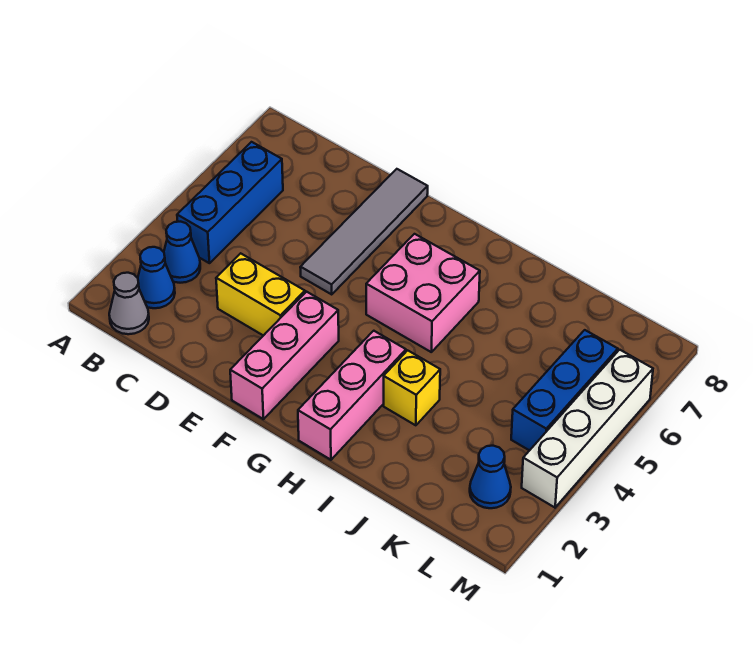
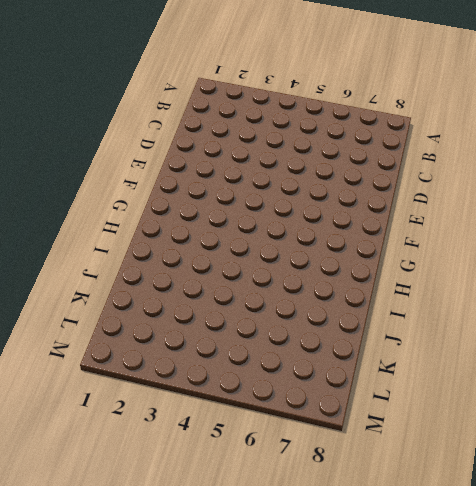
none -> grey cone B1 level 1
none -> blue cone B2 level 1
none -> blue cone B3 level 1

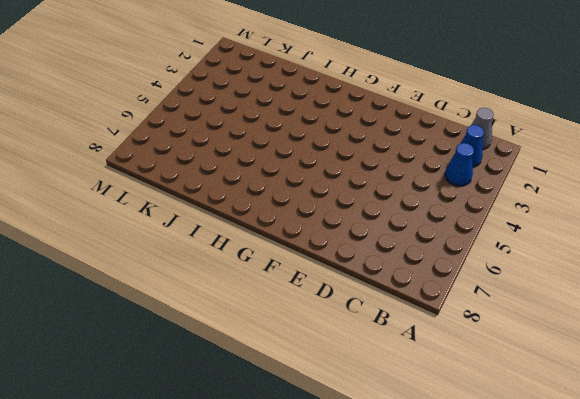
none -> blue brick B4:B6 level 1
none -> yellow brick D3:E3 level 1
none -> grey tile E5:E8 level 1

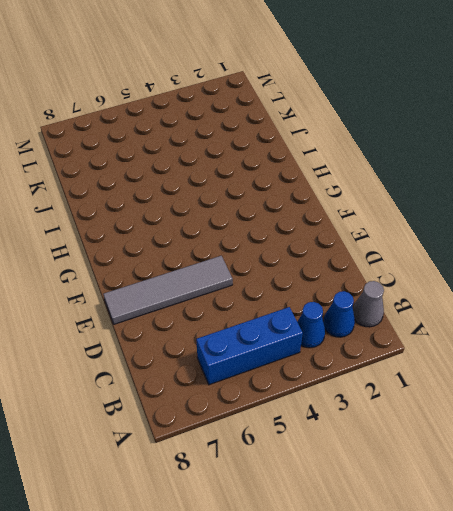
none -> yellow brick D3:E3 level 1
none -> pink brick F1:F3 level 1
none -> pink brick G5:H6 level 1

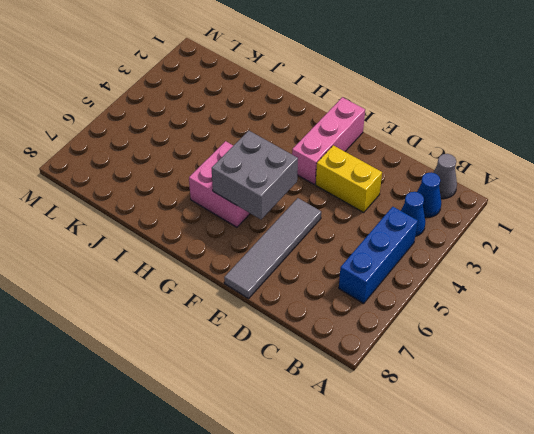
grey brick F5:G6 level 2 -> none
none -> pink brick H1:H3 level 1
none -> yellow brick I3 level 1
none -> blue cone L2 level 1

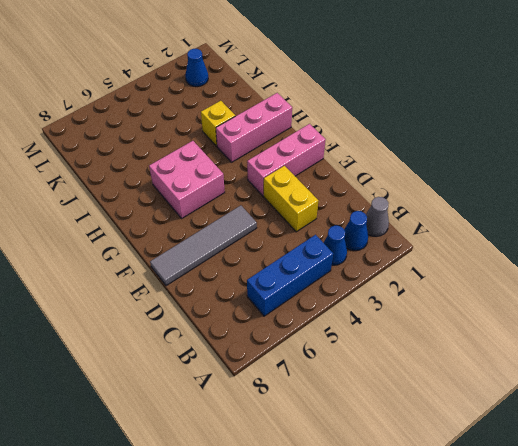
none -> blue brick L4:L6 level 1
none -> white brick M3:M6 level 1

